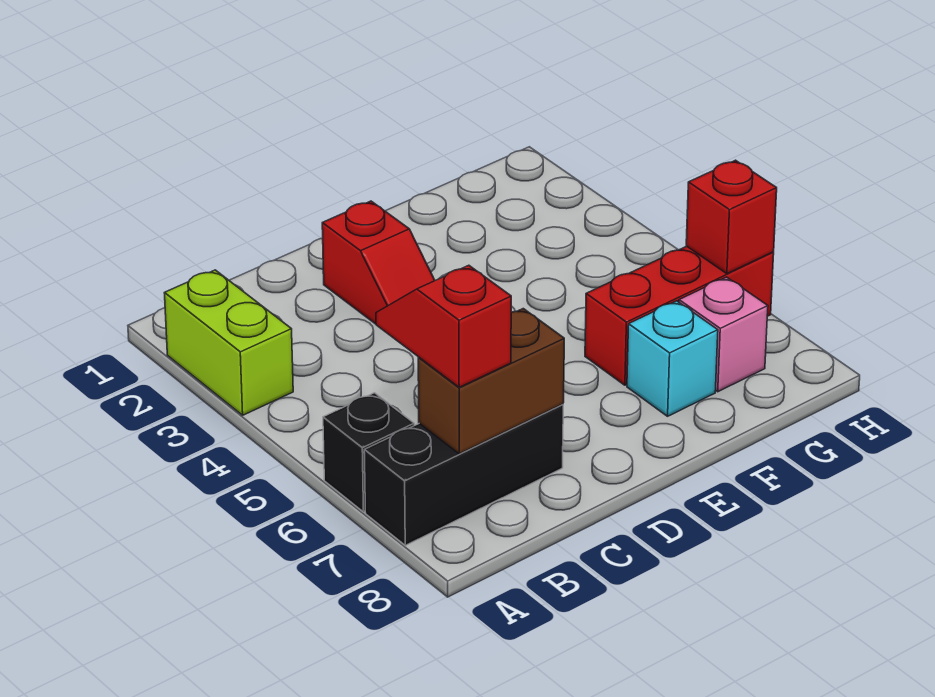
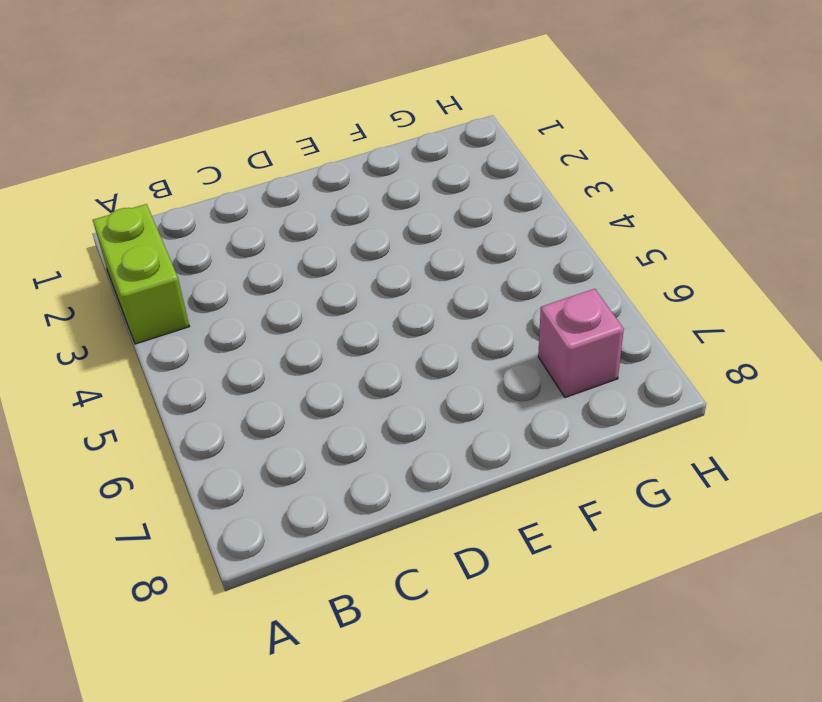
none -> black brick A6 level 1
none -> black brick A7:C7 level 1

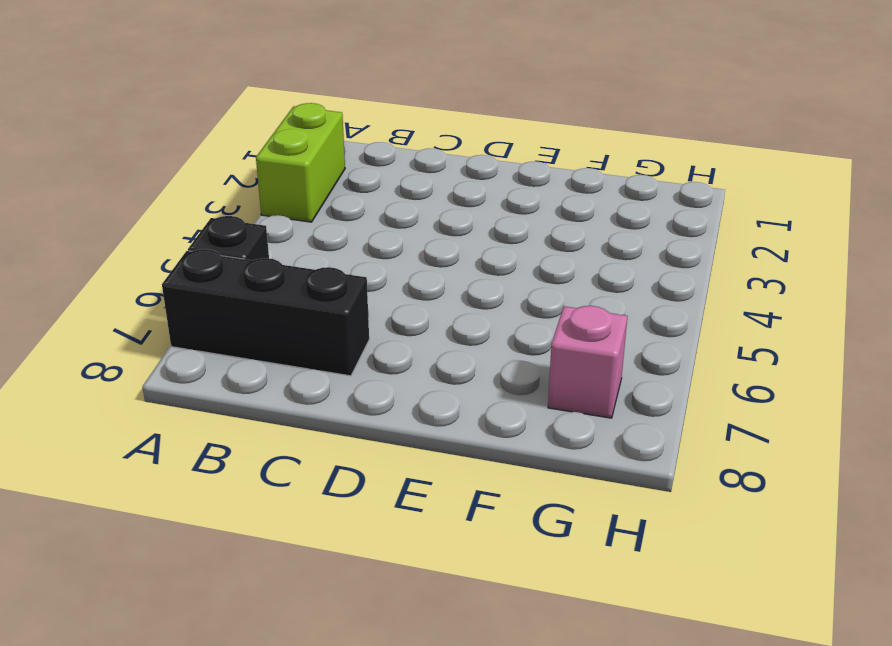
none -> red slope D2:D3 level 1 top 2
none -> red brick F6:H6 level 1

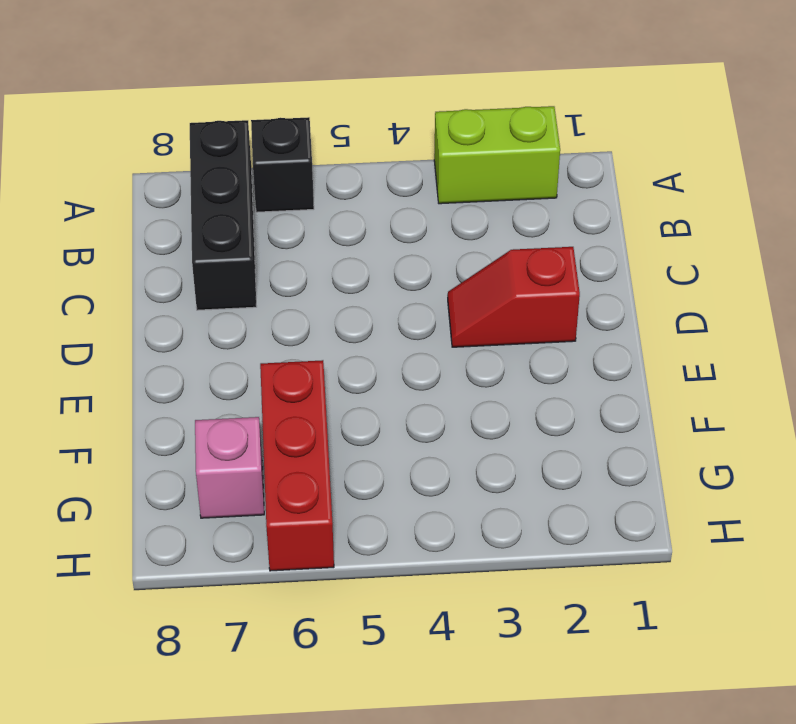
none -> cyan brick F7 level 1
none -> brown brick B7:C7 level 2

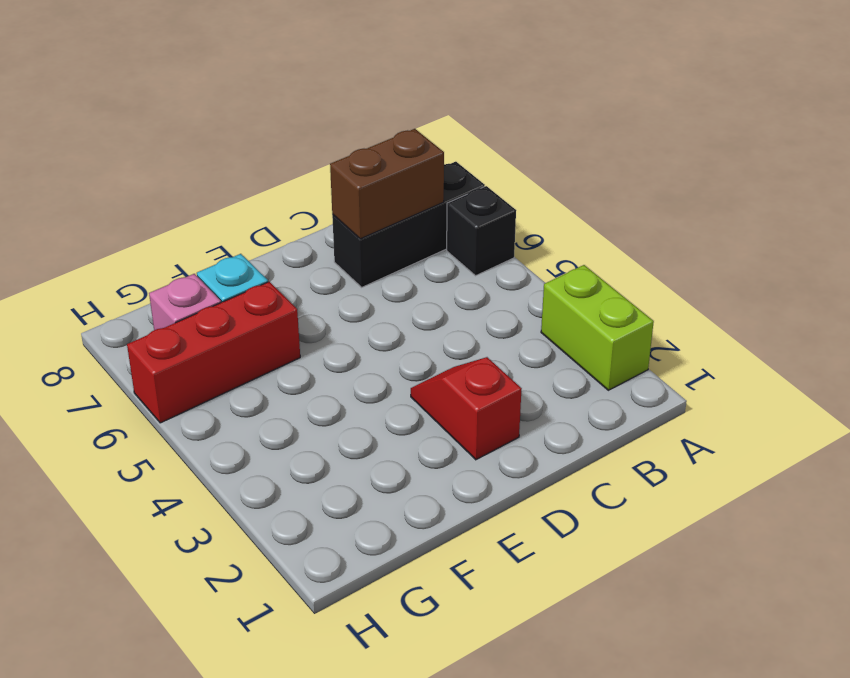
none -> red brick H6 level 2
none -> red slope B6:B7 level 3 top 7

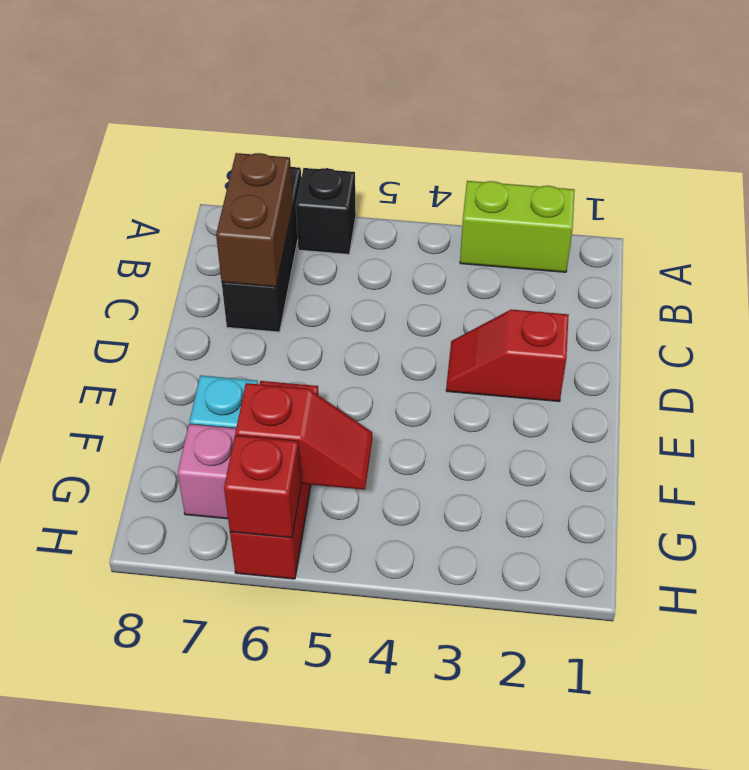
red slope G5:G6 level 2 top 6 -> red slope B6:B7 level 3 top 7

